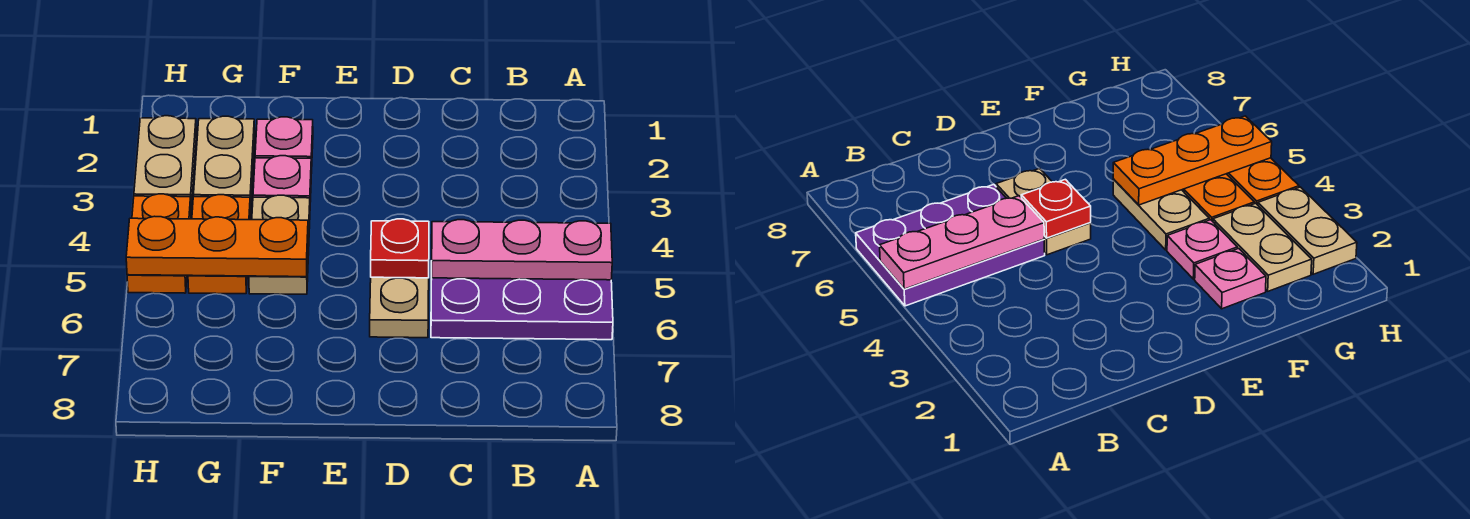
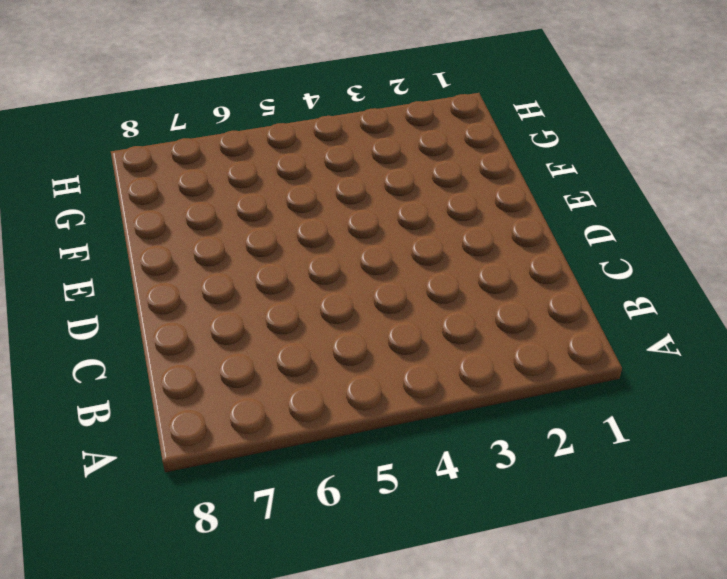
none -> purple plate A5:C6 level 1
none -> tan plate D5:D6 level 1
none -> pink plate F2 level 1

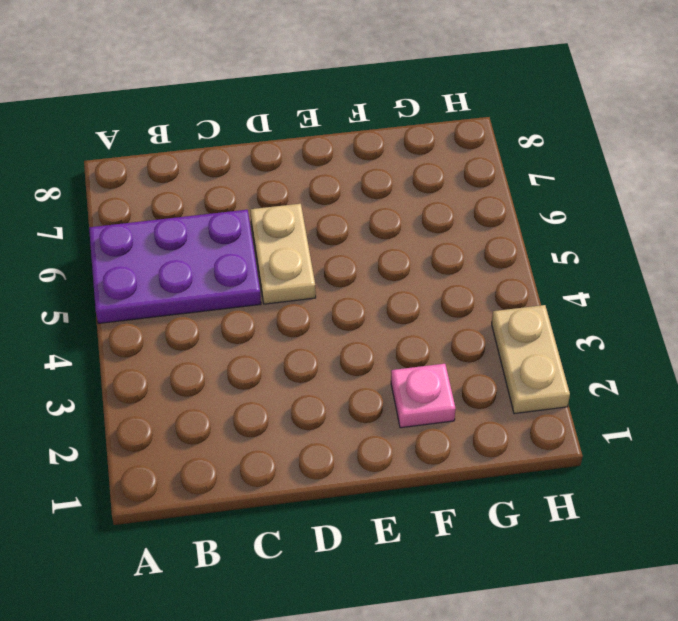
none -> pink plate F3 level 1
none -> tan plate F4:F5 level 1
none -> tan plate G2:G3 level 1

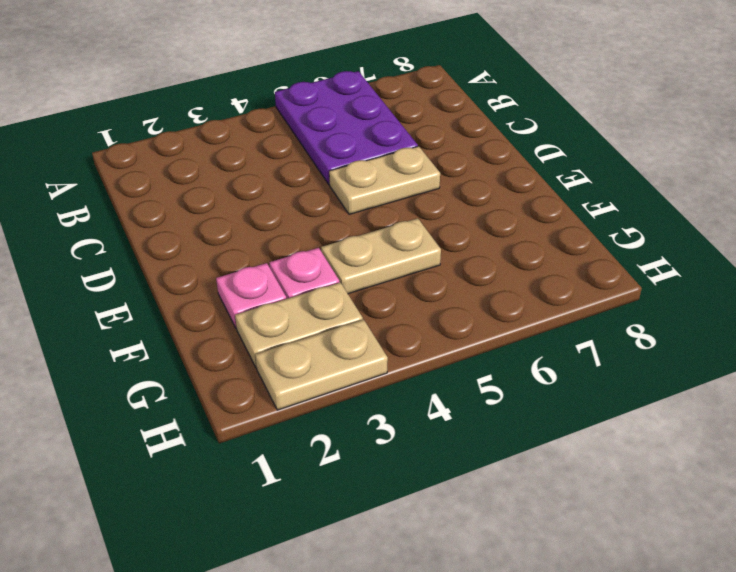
none -> orange plate G4:G5 level 1
none -> orange plate H4:H5 level 1
none -> pink plate A5:C5 level 2

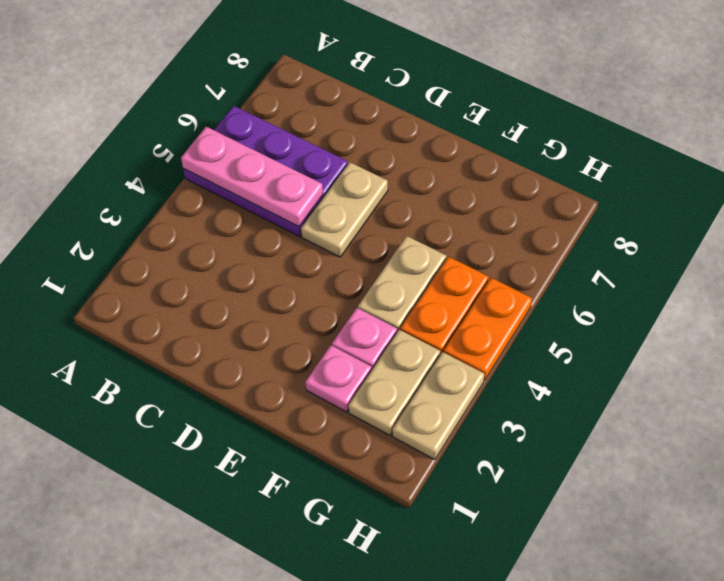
none -> red plate D5 level 2
none -> orange plate F5:H5 level 2

